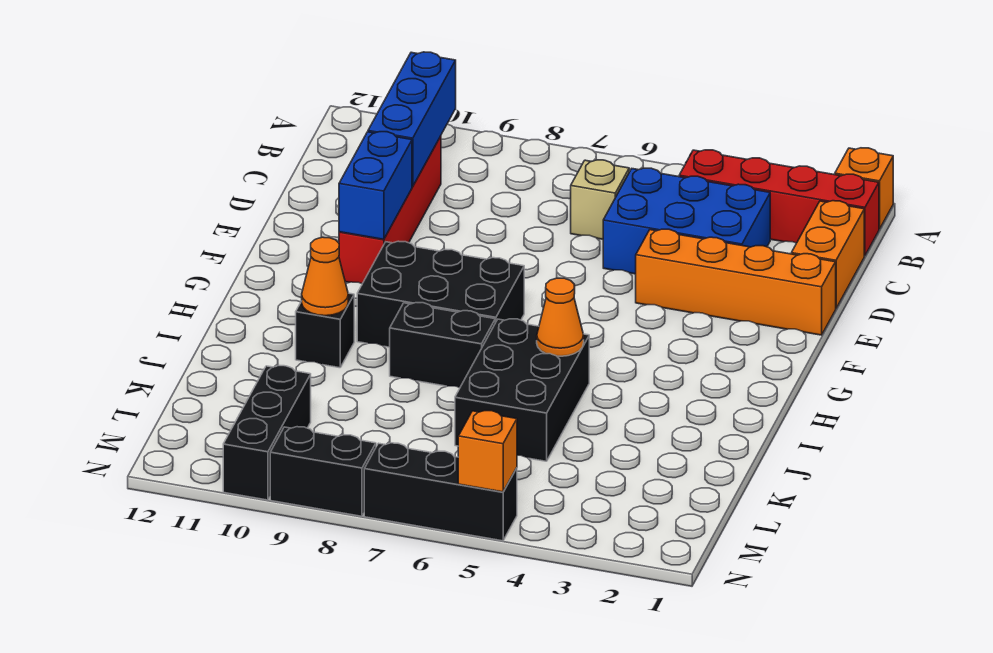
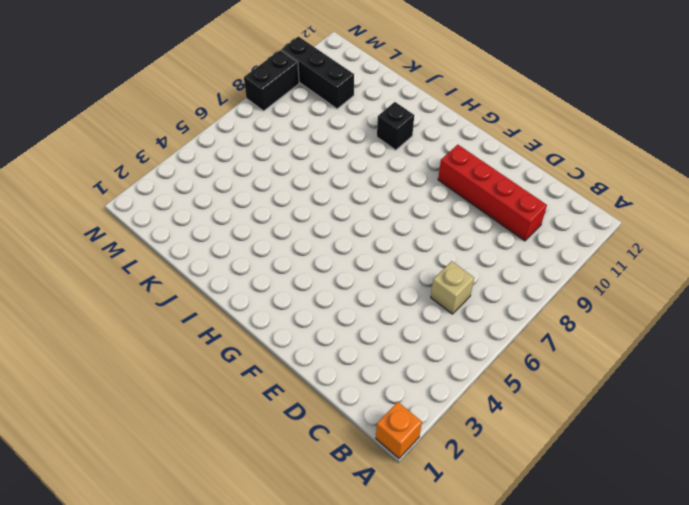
none -> red brick B1:B4 level 1
none -> orange brick C1:D1 level 1
none -> blue brick C3:D5 level 1

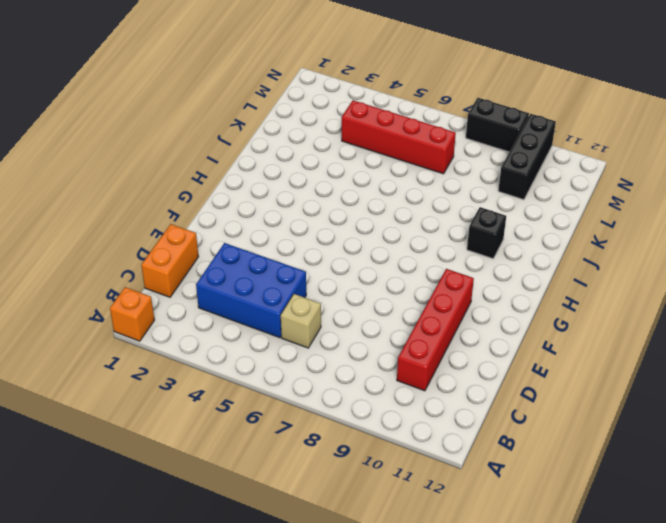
red brick L4:L7 level 1 -> red brick B1:B4 level 1
none -> orange brick E1:E4 level 1
none -> black brick G7:H9 level 1
none -> black brick I5:K6 level 1

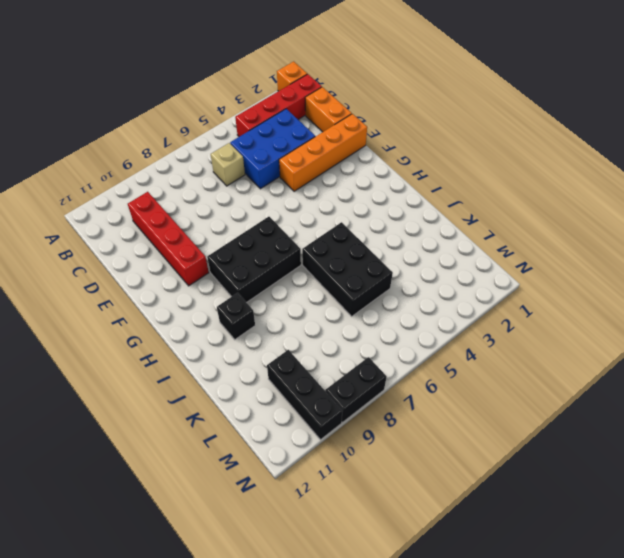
none -> black brick I7:I8 level 1
none -> black brick N5:N7 level 1
none -> blue brick B10:D10 level 2

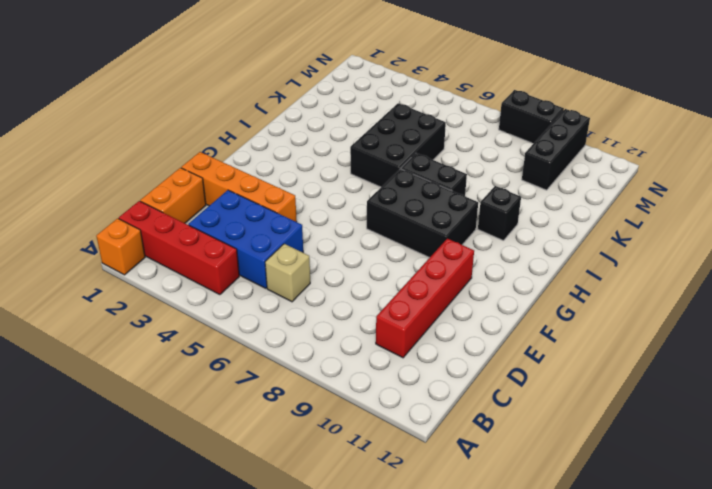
none -> black brick N5:N7 level 1
none -> blue brick B10:D10 level 2
none -> blue brick E10:F10 level 2

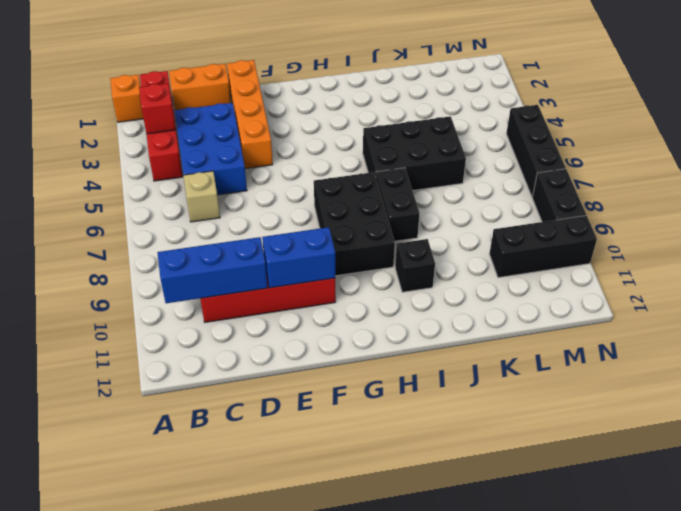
red brick B3 level 2 -> none
none -> orange cone I5 level 2
none -> orange cone I10 level 2
none -> orange brick N5 level 2

